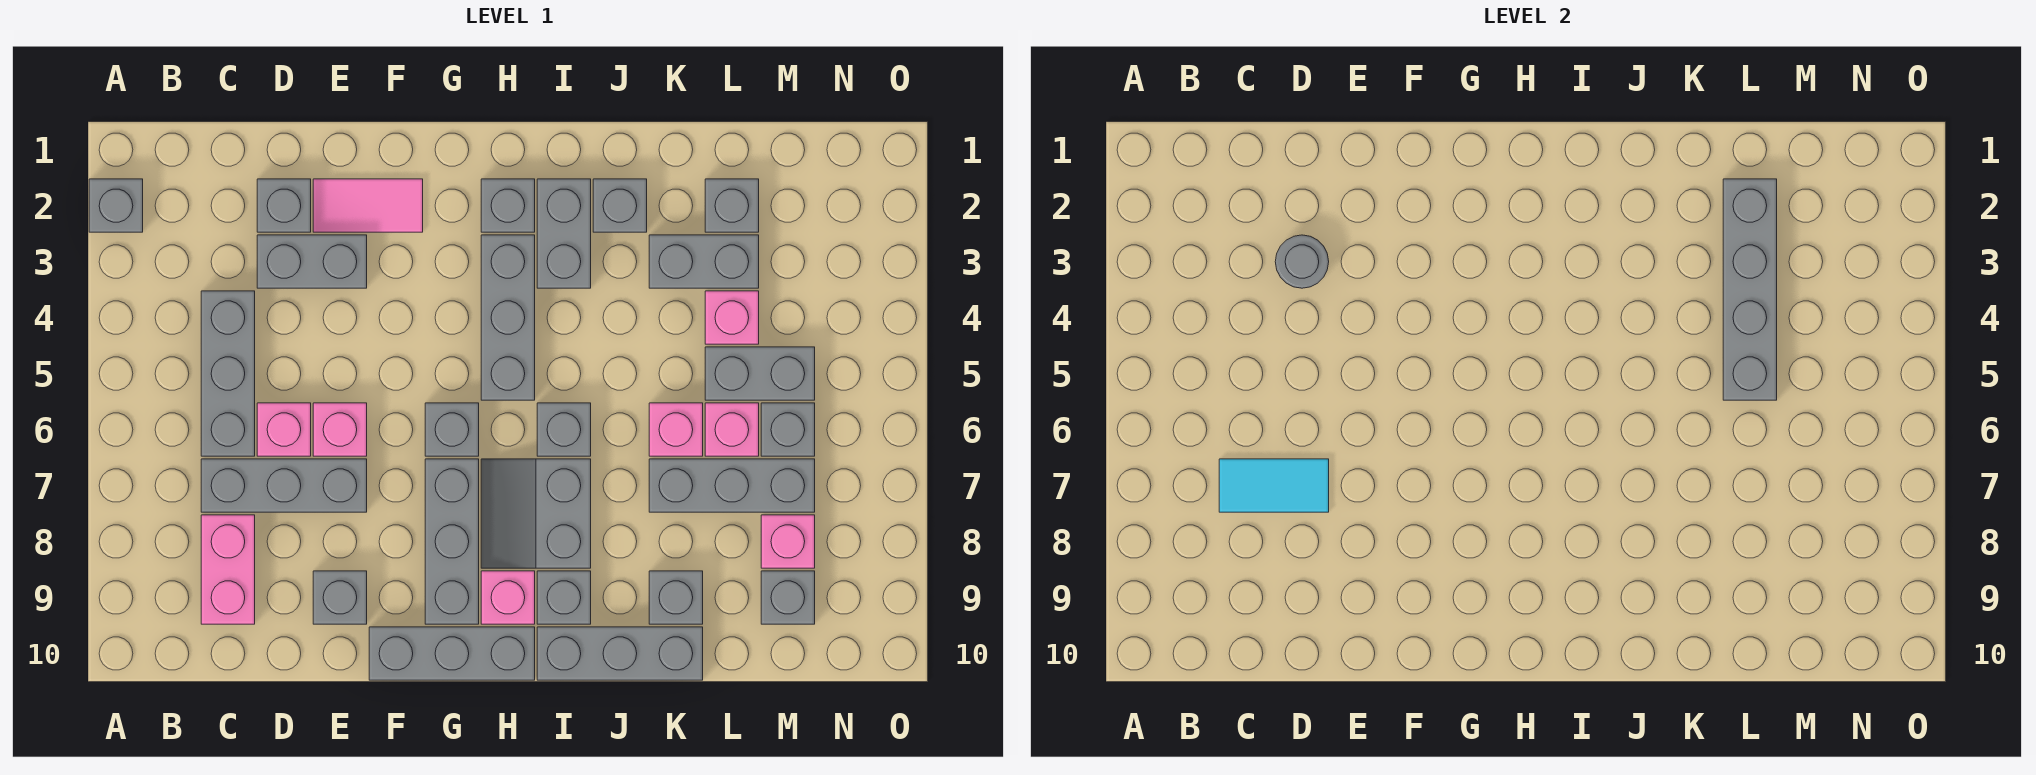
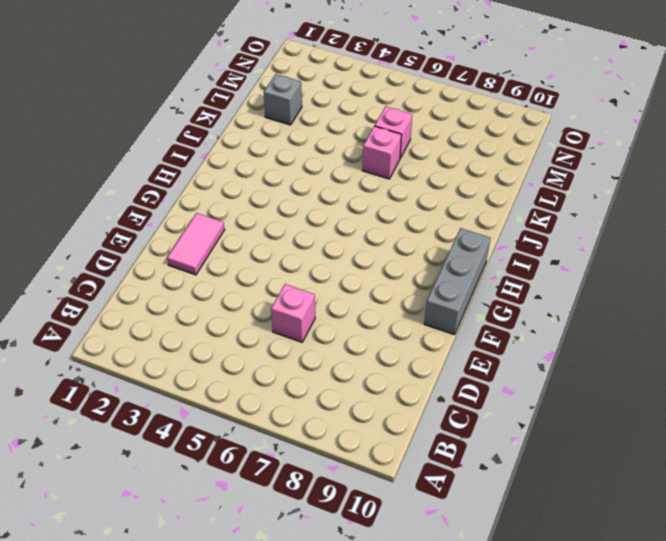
none -> grey brick A2 level 1
none -> grey brick C4:C6 level 1
none -> grey brick C7:E7 level 1
none -> pink brick C8:C9 level 1

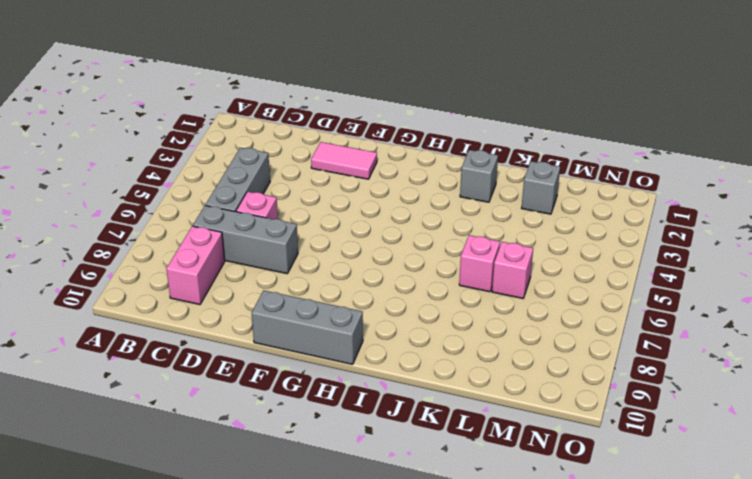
none -> grey brick A2 level 1
none -> grey brick D2 level 1
none -> grey brick D3:E3 level 1
none -> pink brick E6 level 1

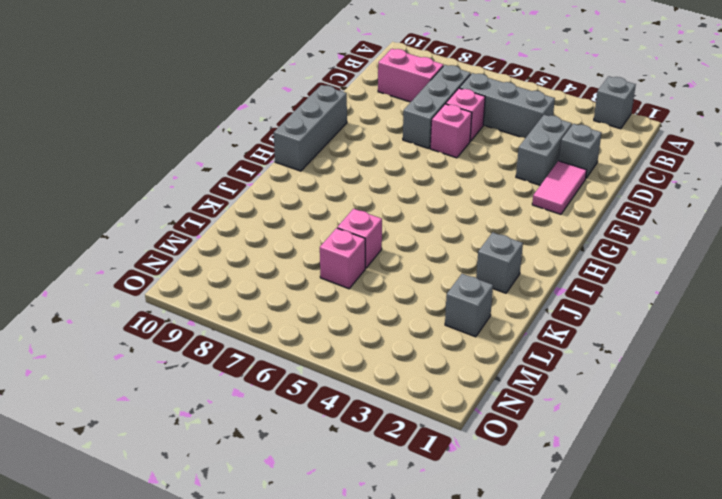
none -> grey brick E9 level 1
none -> grey brick G6 level 1
none -> grey brick G7:G9 level 1
none -> grey brick H2 level 1

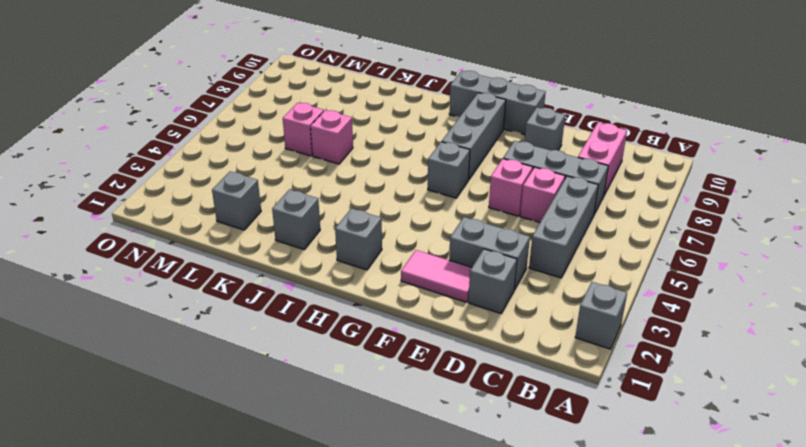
none -> grey brick H3:H5 level 1
none -> grey slope H7:I8 level 1 top I
none -> pink brick H9 level 1
none -> grey brick I2:I3 level 1

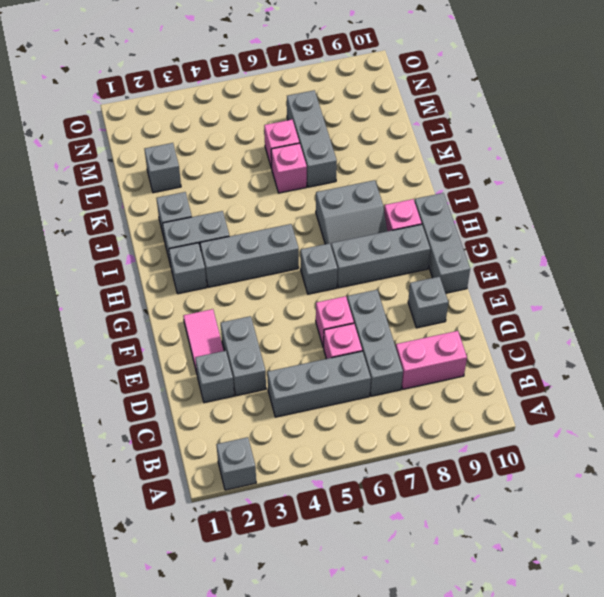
none -> grey brick I6 level 1
none -> grey brick I9 level 1
none -> grey brick I10:K10 level 1
none -> grey brick K3:L3 level 1

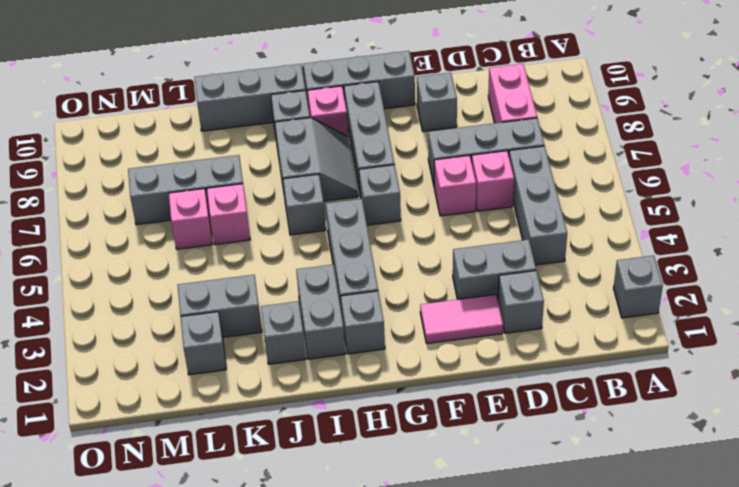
none -> grey brick K9 level 1
none -> pink brick L4 level 1
none -> grey brick L5:M5 level 1
none -> grey brick M6 level 1

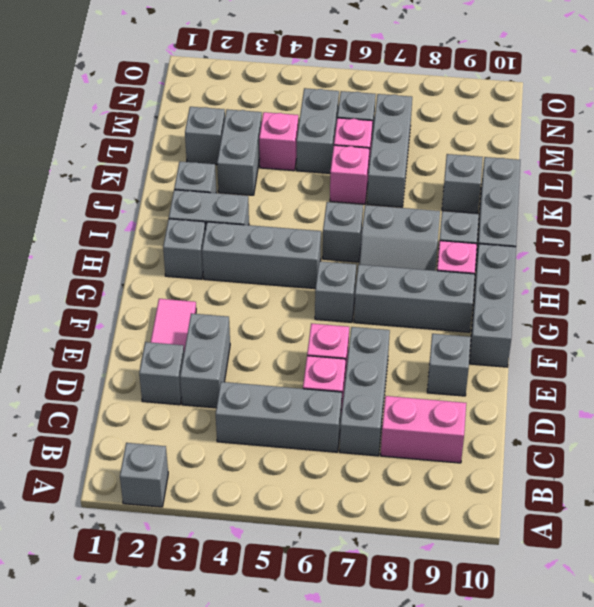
none -> pink brick M8 level 1
none -> grey brick M9 level 1
none -> cyan tile C7:D7 level 2
none -> grey round brick D3 level 2

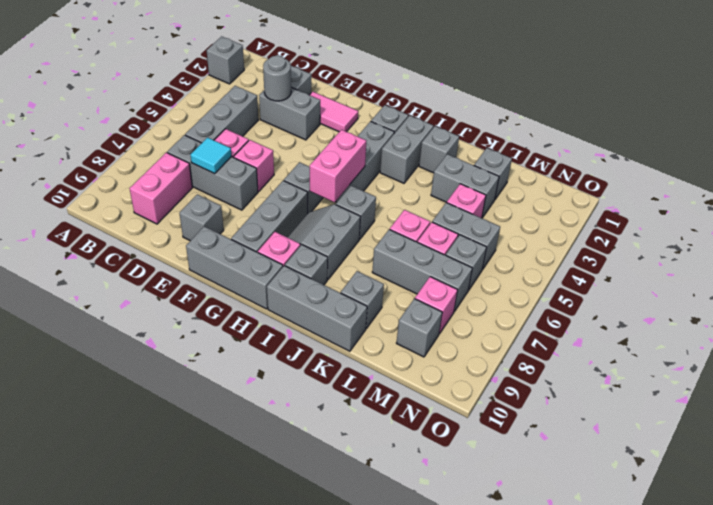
cyan tile D7 level 2 -> cyan tile C7:D7 level 2
pink brick H5:H6 level 2 -> none
none -> grey brick L2:L5 level 2

